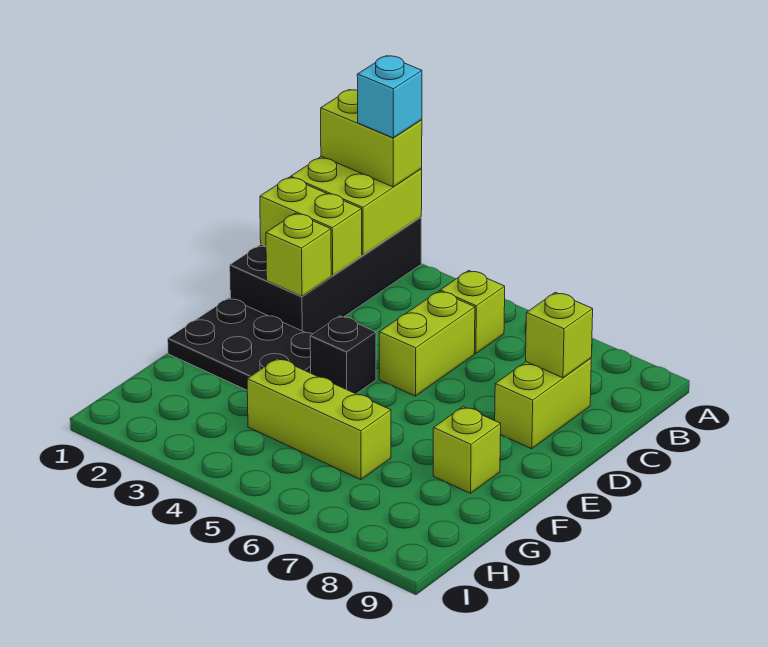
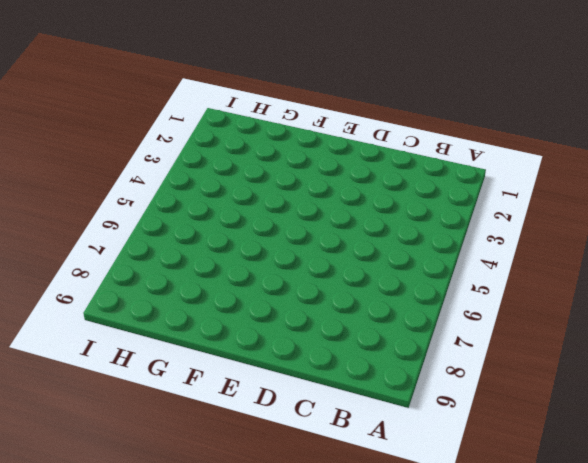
none -> black brick A1:D2 level 1
none -> lime brick B5 level 1
none -> lime brick C5:D5 level 1

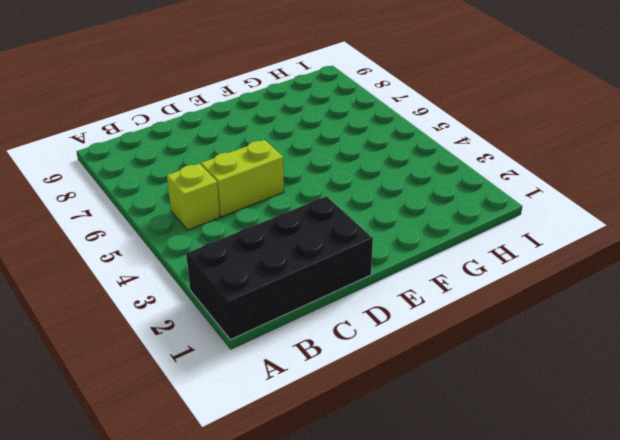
none -> lime brick C8:D8 level 1
none -> black plate E1:F3 level 1
none -> black brick E4 level 1

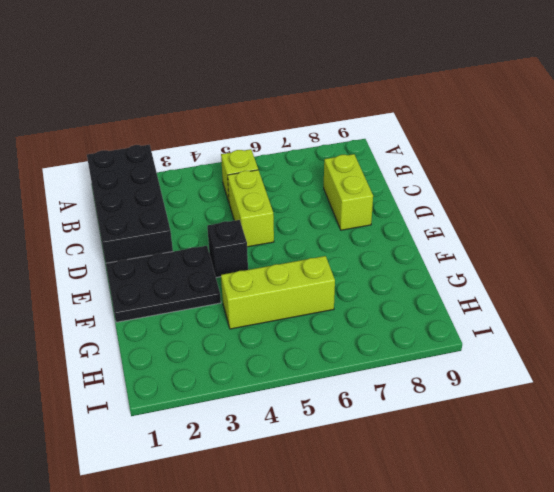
none -> lime brick F8 level 1
none -> lime brick A1:B2 level 2
none -> lime brick C1:C2 level 2

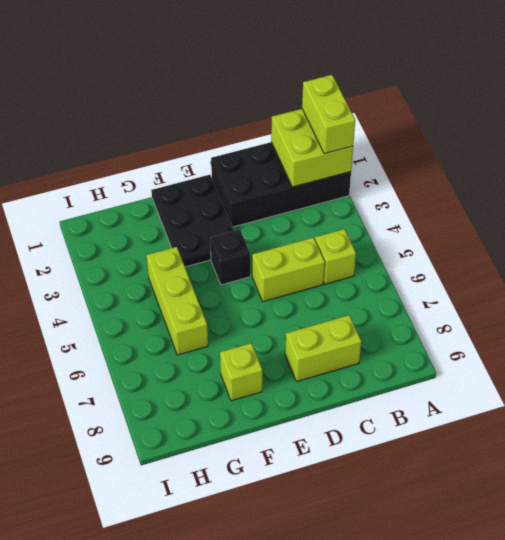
none -> lime brick C1:C2 level 2
none -> lime brick C8 level 2
none -> lime brick D2 level 2

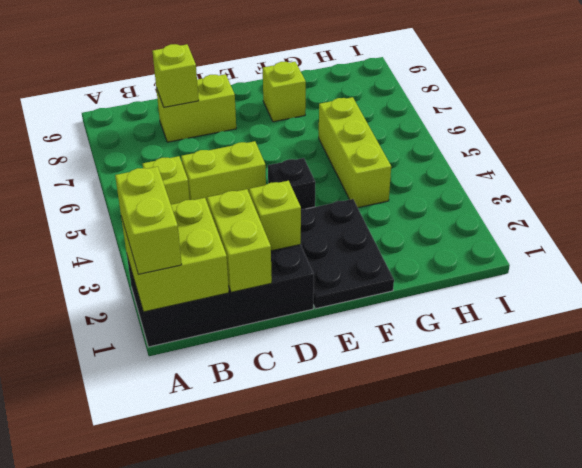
none -> cyan brick A2 level 4

